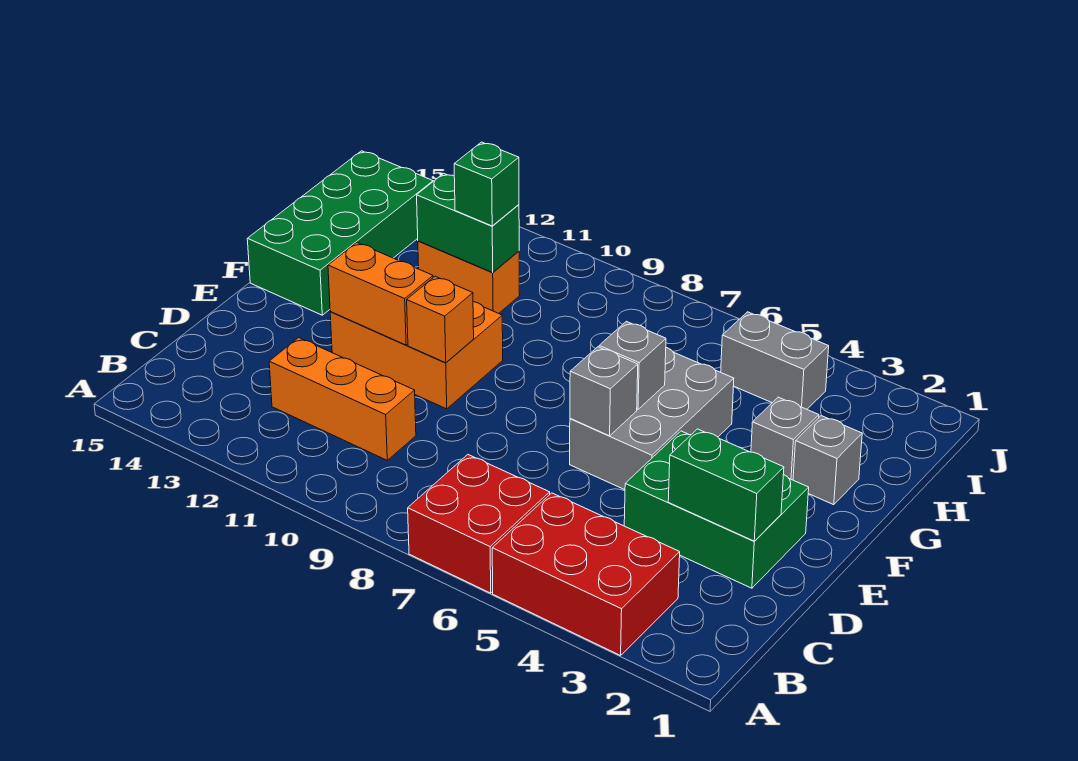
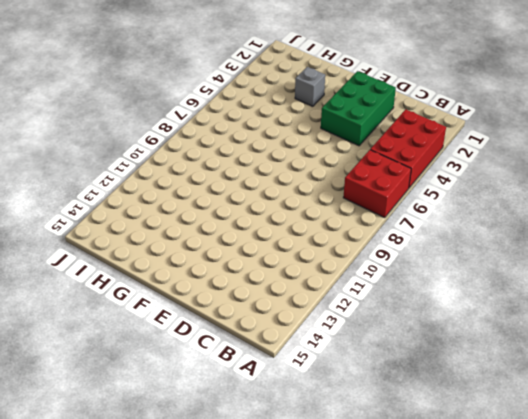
none -> orange brick C10:C12 level 1
none -> grey brick E5:G6 level 1
none -> orange brick E10:F12 level 1

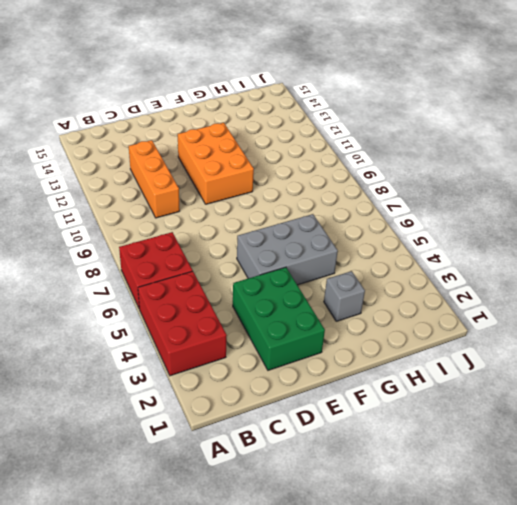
none -> green brick F14:I15 level 1
none -> grey brick G2 level 1
none -> orange brick H11:H12 level 1

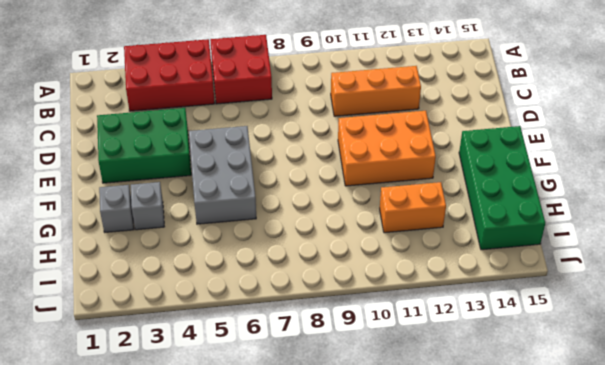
none -> grey brick I4:I5 level 1
none -> green brick D2:D3 level 2
none -> grey brick E6 level 2

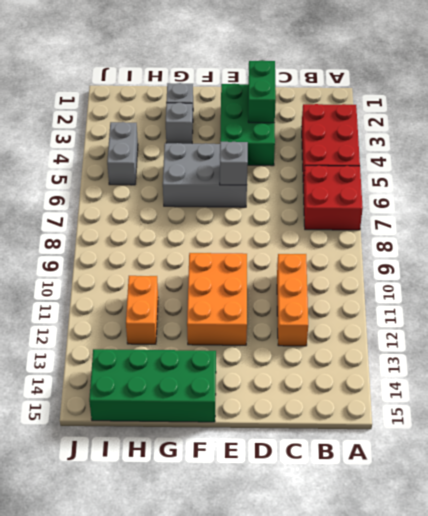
none -> orange brick E10 level 2
none -> orange brick E11:E12 level 2
none -> grey brick F6 level 2

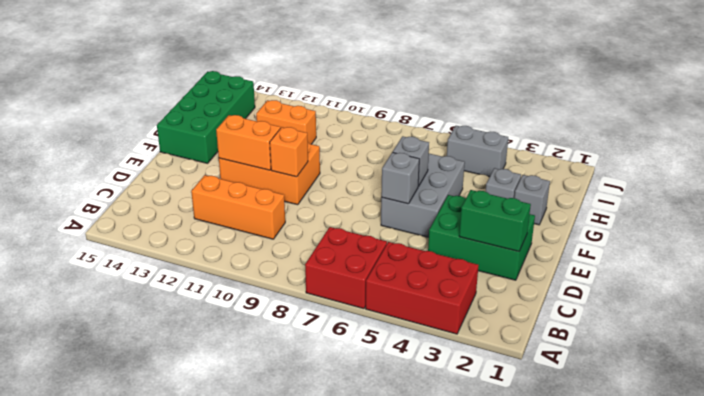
none -> green brick H11:H12 level 2
none -> green brick H11 level 3

